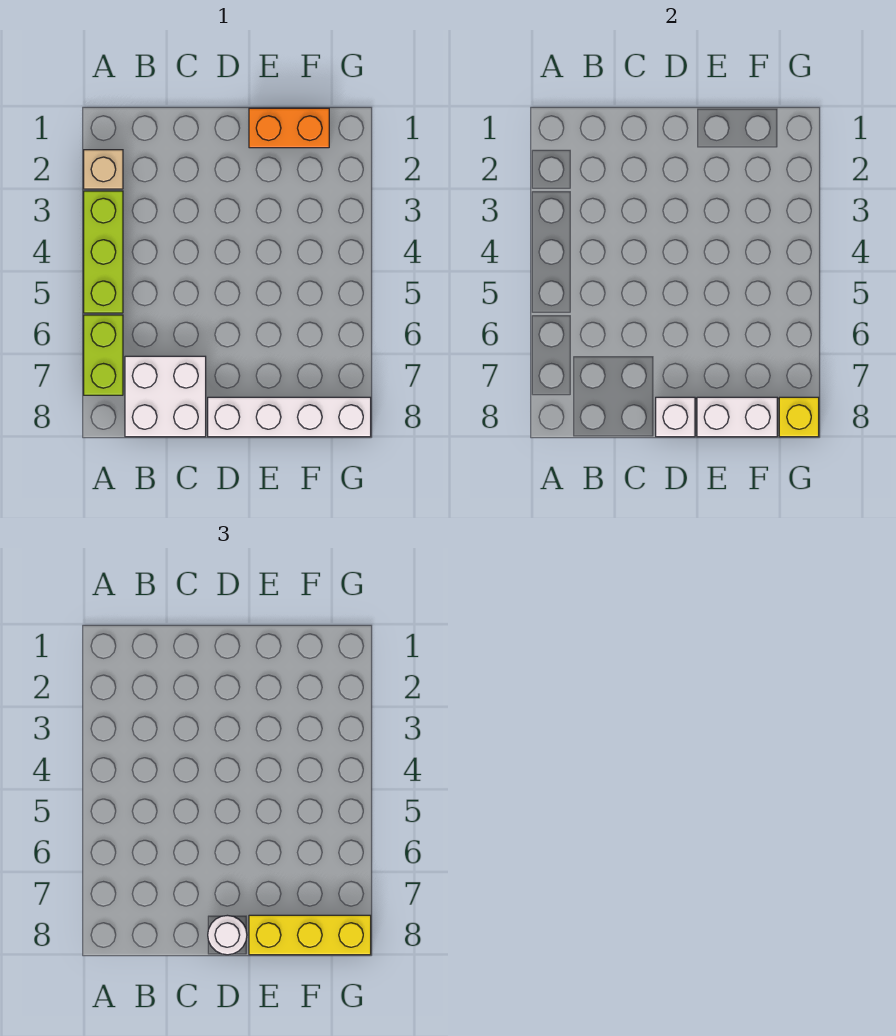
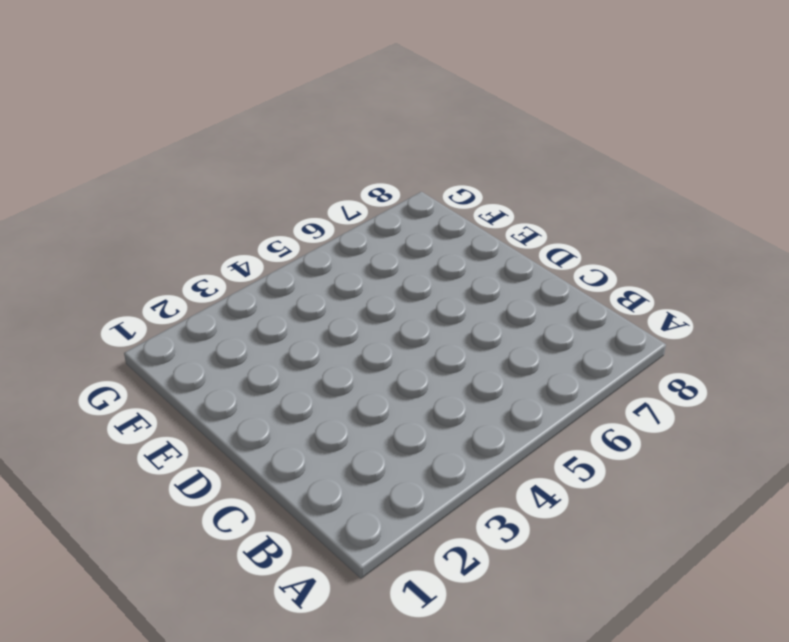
none -> tan brick A2 level 1
none -> lime brick A3:A5 level 1

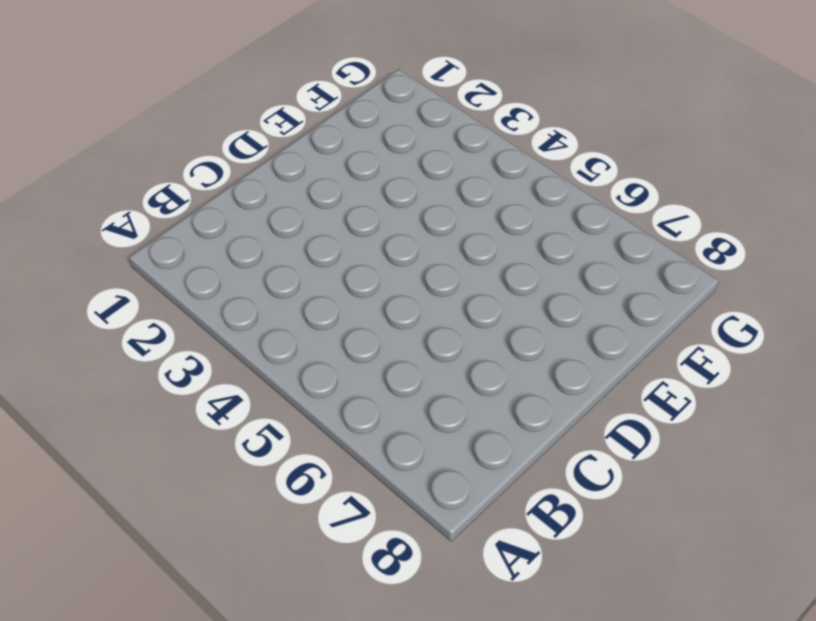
none -> tan brick A2 level 1
none -> lime brick A3:A5 level 1

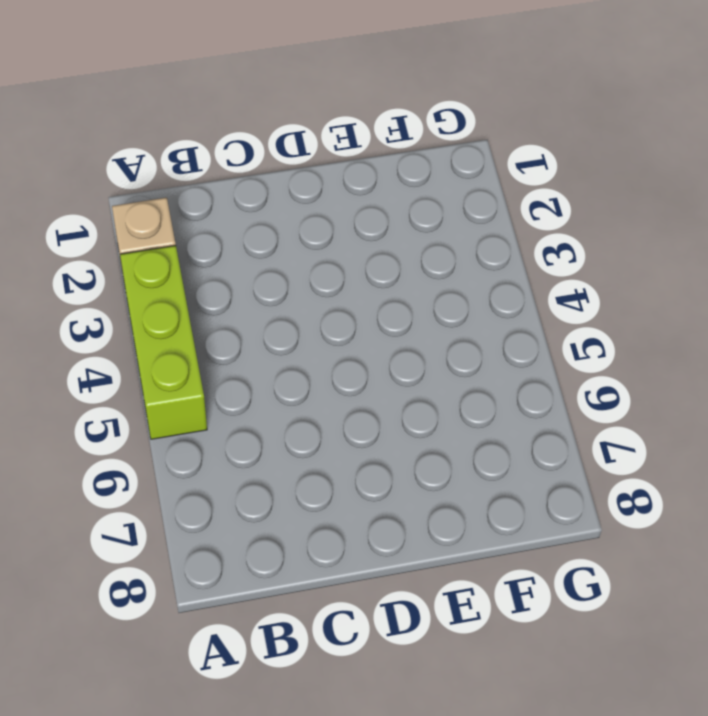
none -> lime brick A6:A7 level 1
none -> white brick B7:C8 level 1

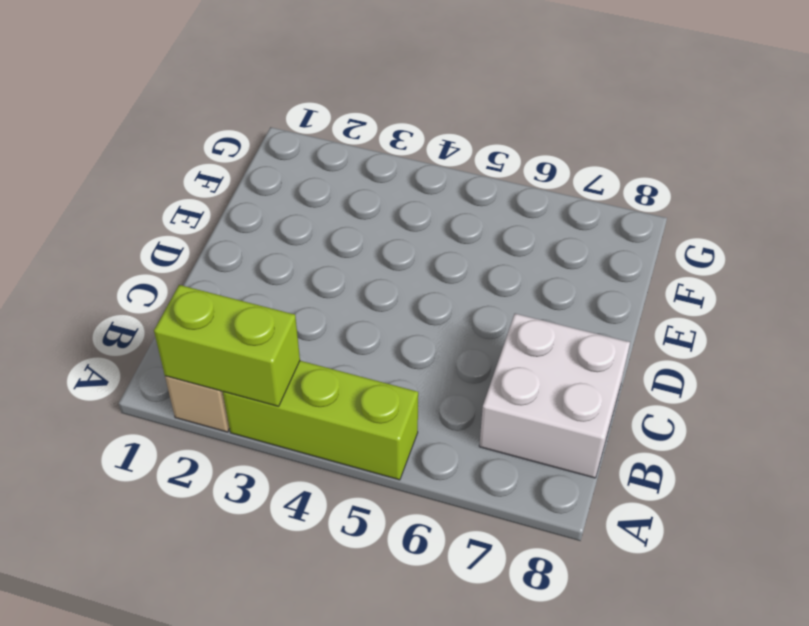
lime brick A2:A3 level 2 -> lime brick A6:A7 level 1
none -> white brick D8:G8 level 1
none -> orange brick E1:F1 level 1

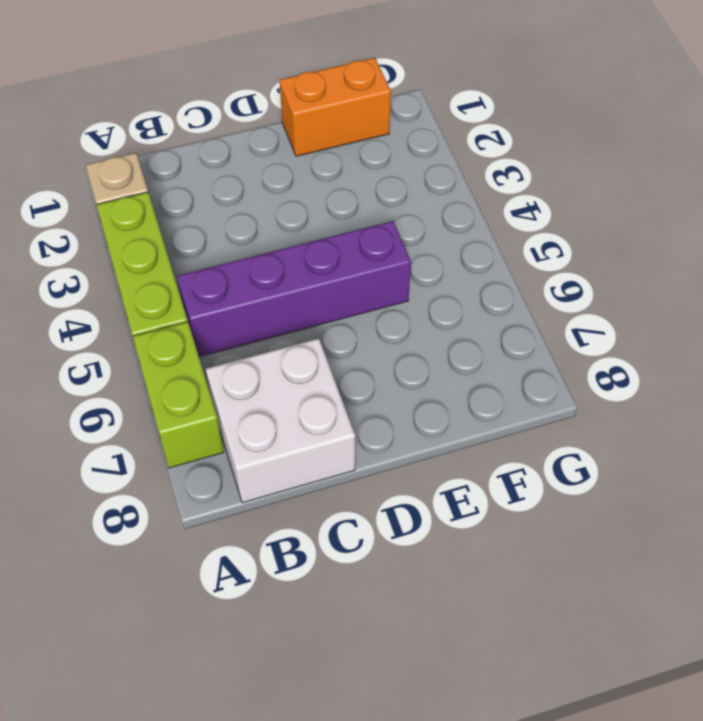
purple brick B5:E5 level 1 -> none
none -> white brick D8:G8 level 1
none -> white brick D8 level 2

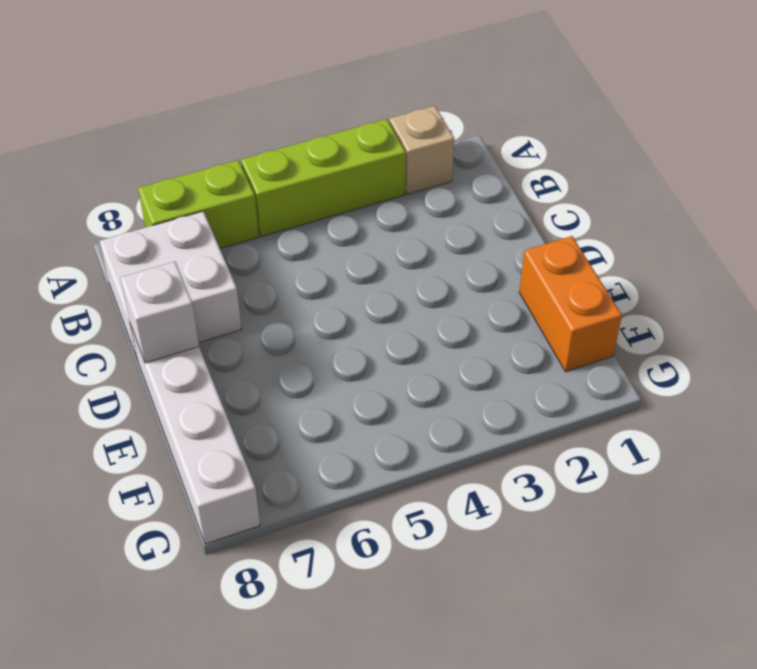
none -> white brick E8:F8 level 2
none -> yellow brick G8 level 2

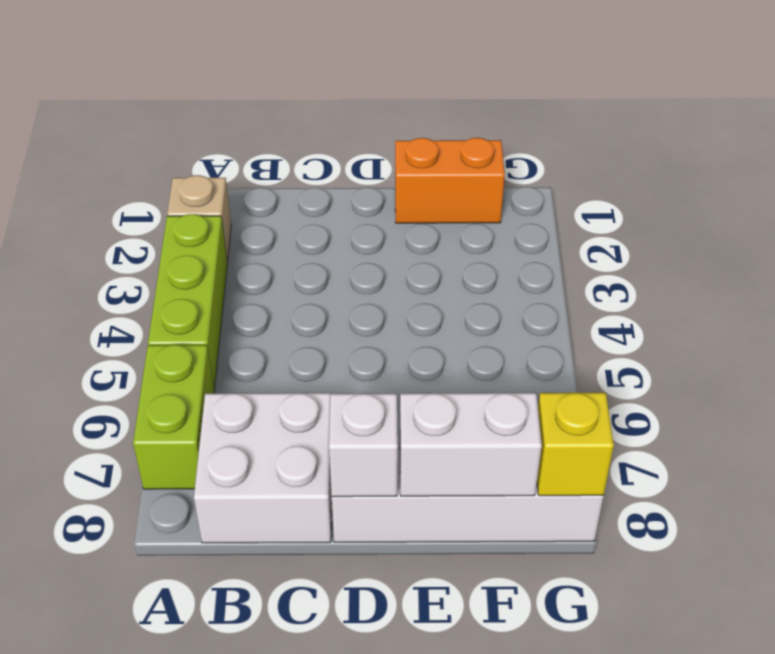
none -> white round brick D8 level 3
none -> yellow brick E8:G8 level 3

